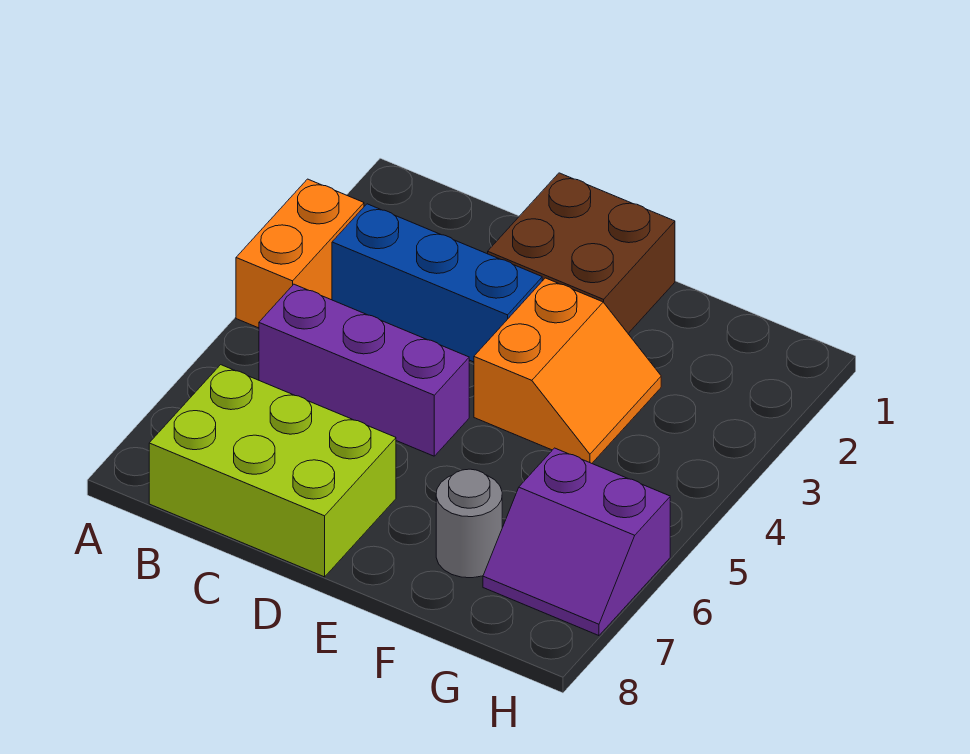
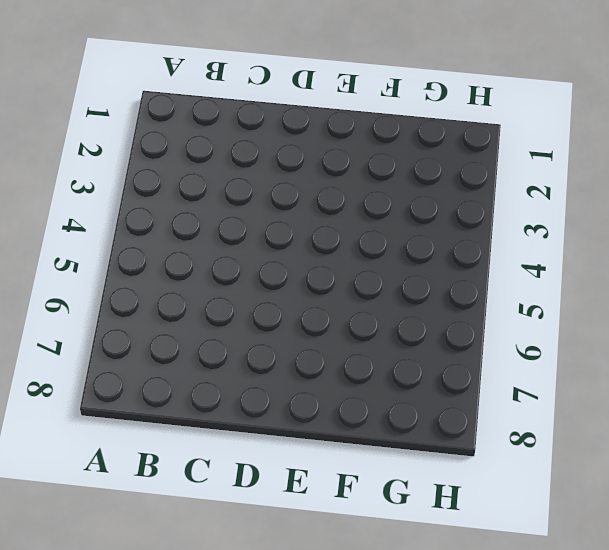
none -> orange brick A3:A4 level 1
none -> blue brick B3:D3 level 1

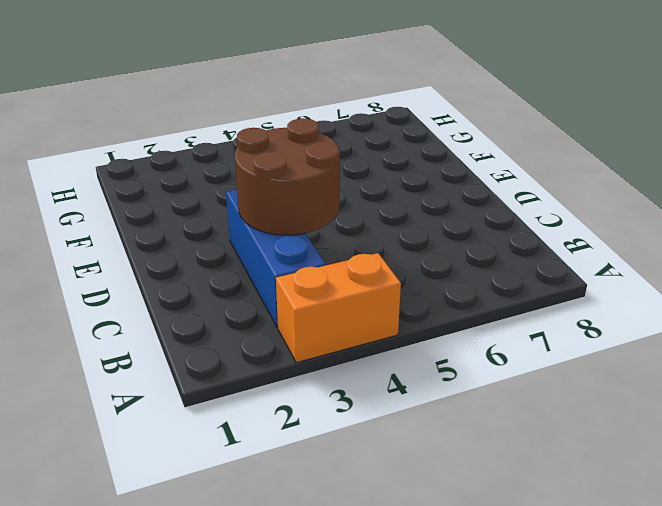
brown round brick C3:D4 level 2 -> none
none -> purple brick B5:D5 level 1
none -> lime brick B7:D8 level 1

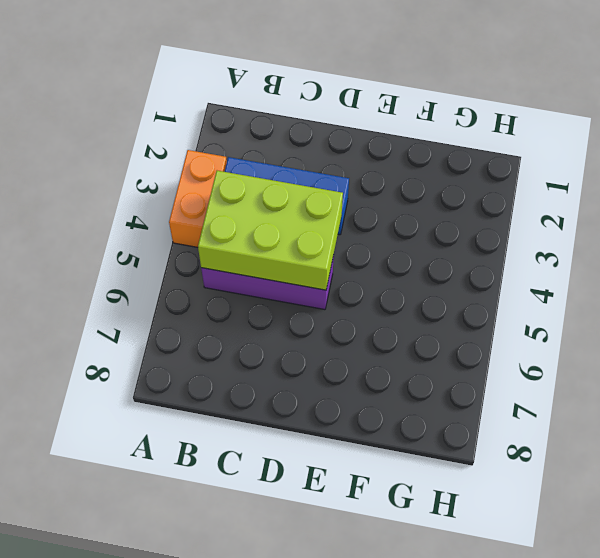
lime brick B4:D5 level 2 -> lime brick B7:D8 level 1
none -> brown brick D1:E2 level 1
none -> orange slope E3:F4 level 1 top E

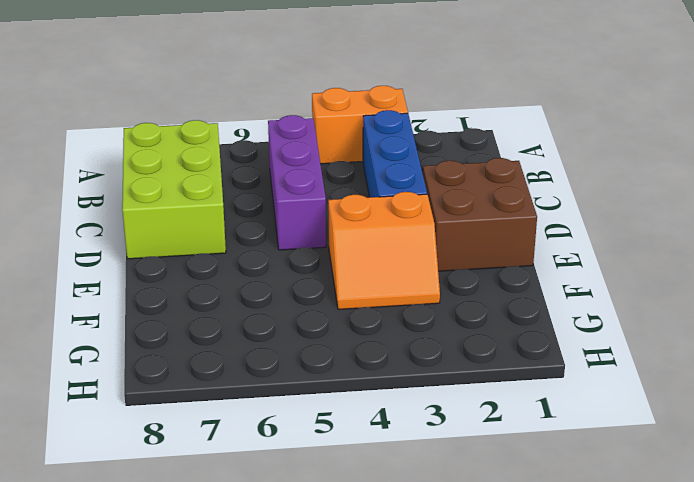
none -> grey round brick F7 level 1
none -> purple slope G6:H7 level 1 top 6

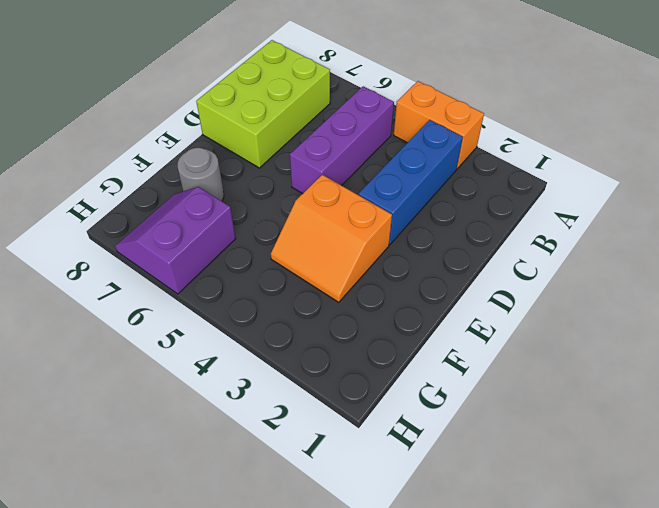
none -> brown brick D1:E2 level 1

